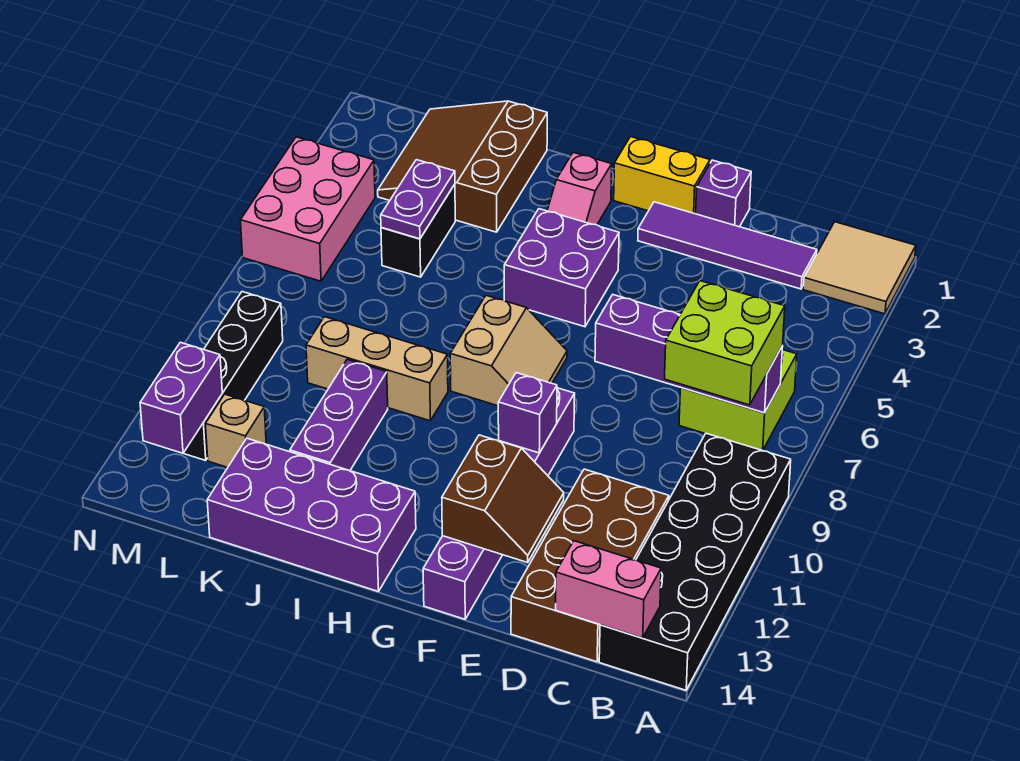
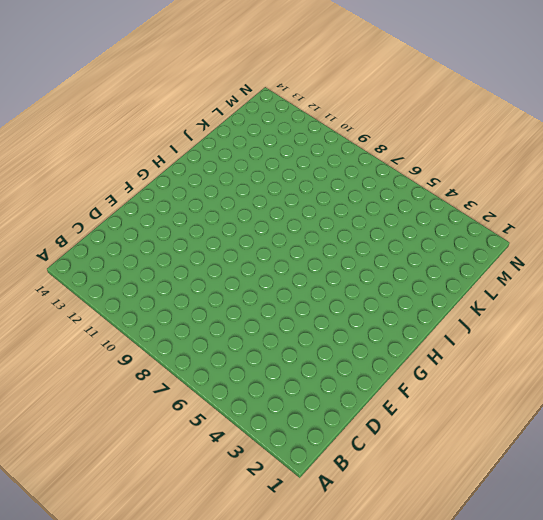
none -> tan tile A1:B2 level 1
none -> black brick A9:B14 level 1
none -> lime brick B6:C7 level 1

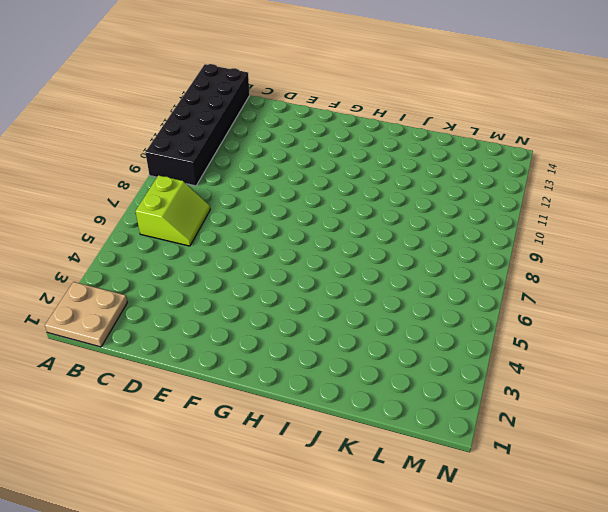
tan plate A1:B2 level 1 -> tan tile A1:B2 level 1
lime slope B6:C7 level 1 top B -> lime brick B6:C7 level 1
none -> purple tile C2:F2 level 1
none -> brown brick C11:D14 level 1
none -> purple brick E1 level 1

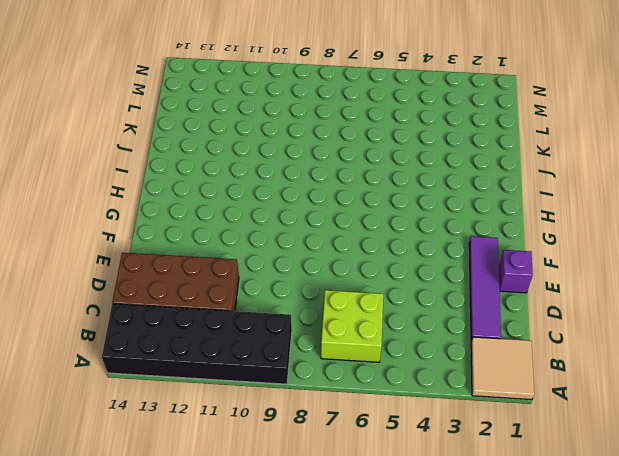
none -> yellow brick F1:G1 level 1
none -> purple brick F9:F14 level 1
none -> purple brick G4:H5 level 1

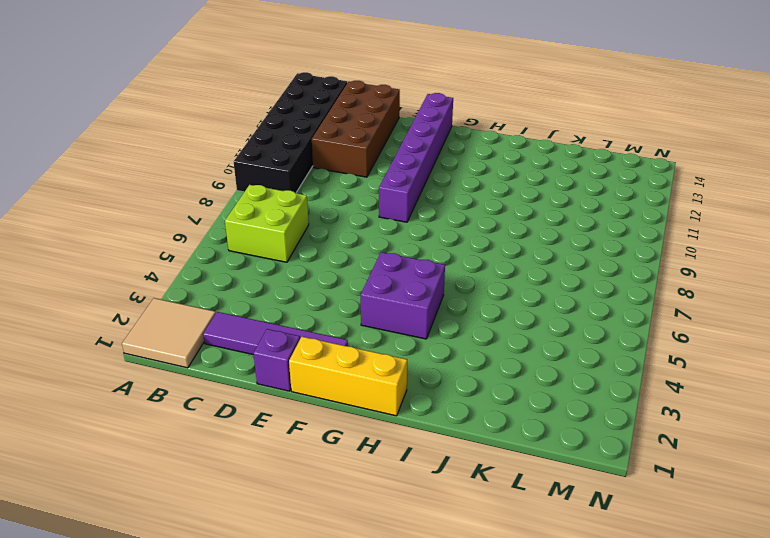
yellow brick F1:H1 level 1 -> yellow brick F1:G1 level 1
none -> tan slope G7:H8 level 1 top H
none -> pink slope H2:H3 level 1 top 2
none -> purple brick H13:K14 level 1

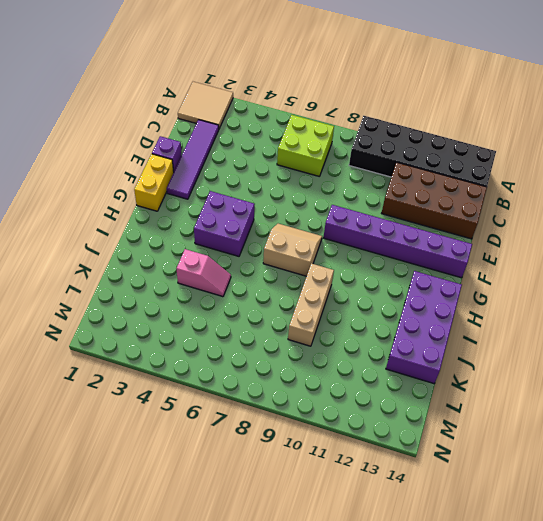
pink slope J4:J5 level 1 top 4 -> pink slope H2:H3 level 1 top 2
none -> brown slope J1:L3 level 1 top J
none -> purple brick J10:J12 level 1
none -> black brick K4:K5 level 1

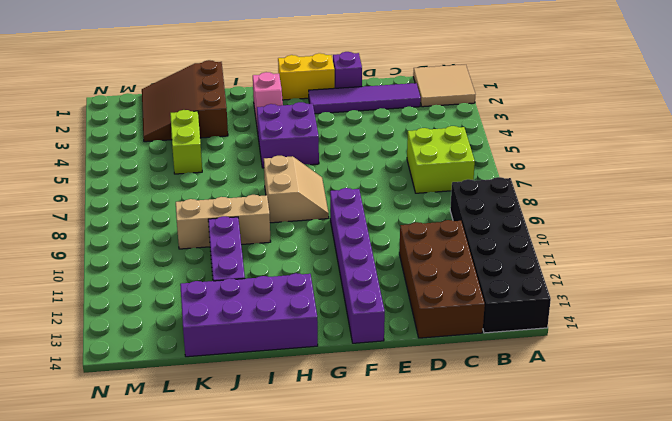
lime brick K4:K5 level 1 -> black brick K4:K5 level 1
none -> tan brick L12 level 1
none -> pink brick M4:N6 level 1
none -> black brick M9:M12 level 1

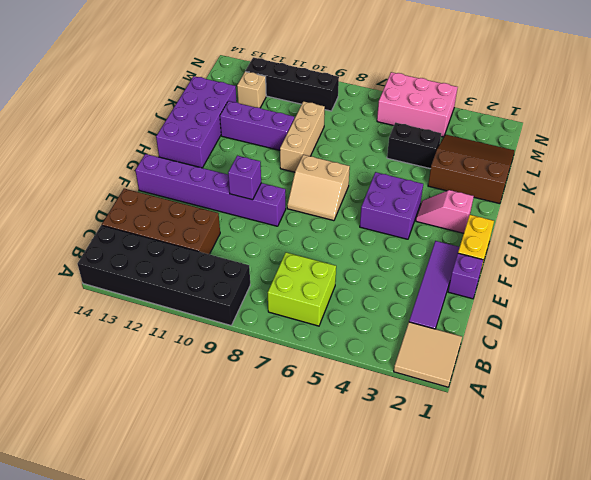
none -> purple brick B7:E7 level 2
none -> pink brick B14:C14 level 2
none -> brown slope E12:F13 level 2 top F

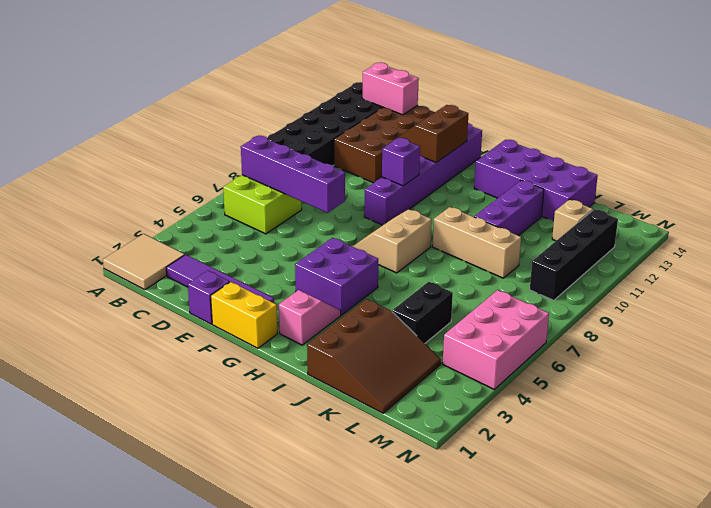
none -> purple plate K4:K5 level 2
none -> purple brick M12:M13 level 2
none -> lime brick B7:C8 level 3

